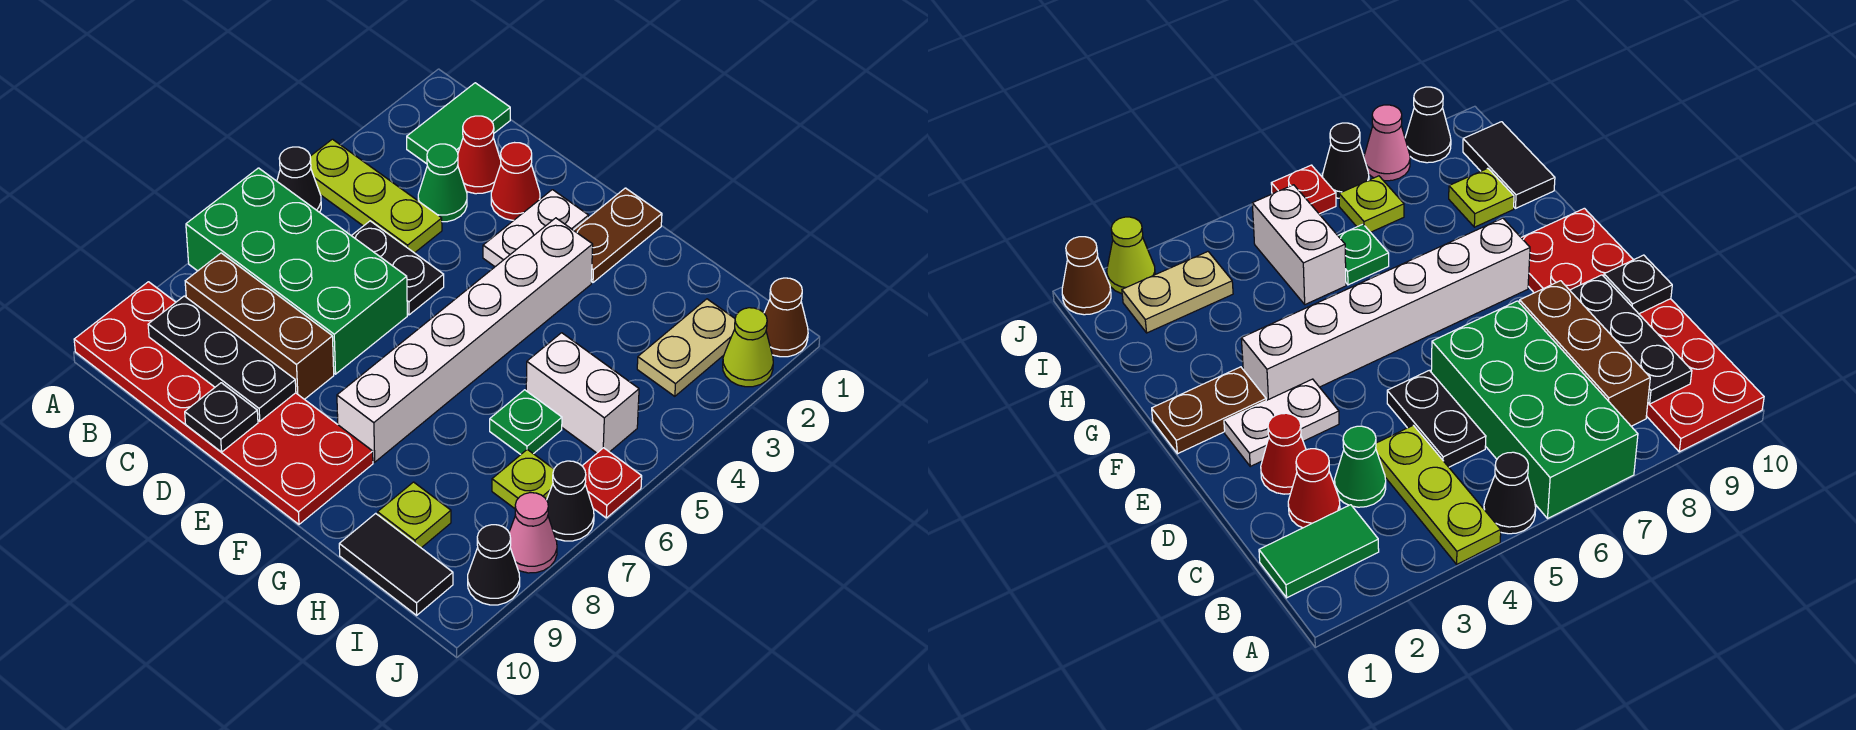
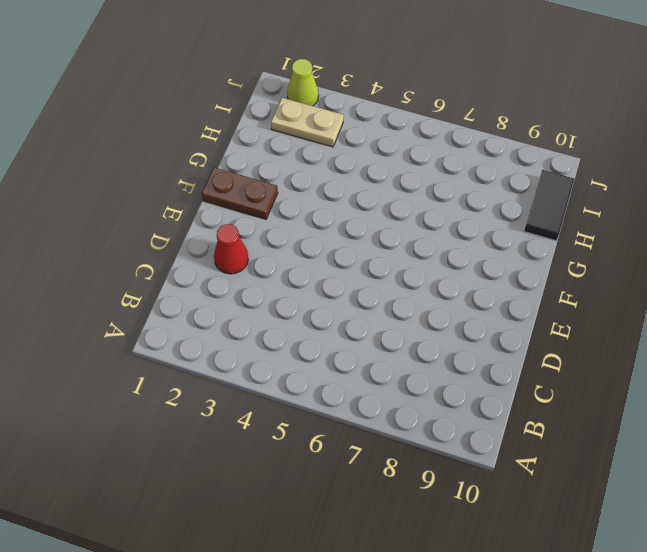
none -> lime plate A4:C4 level 1
none -> black cone A5 level 1
none -> green brick A6:D7 level 1

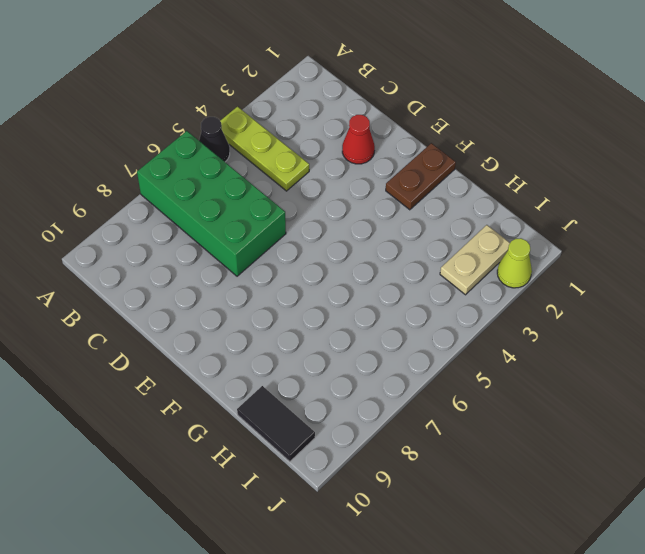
none -> red plate A9:F10 level 1
none -> green tile B1:B2 level 1
none -> brown brick B8:D8 level 1

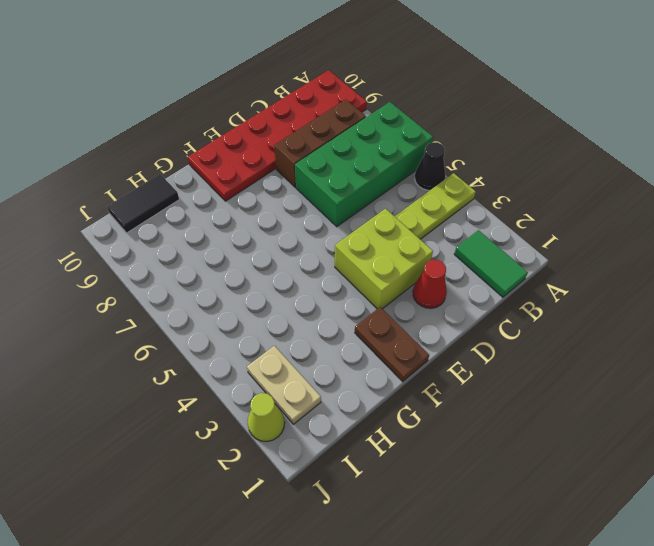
lime brick D3:E4 level 1 -> white plate E2:E3 level 1
none -> red cone C2 level 1
none -> green cone C3 level 1
none -> black plate C5:D5 level 1

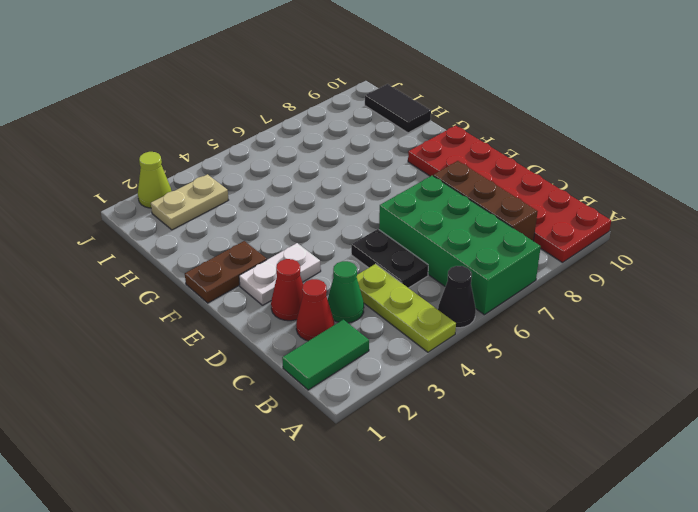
none -> white brick F3:F8 level 1
none -> white brick H5:I5 level 1
none -> green plate H6 level 1

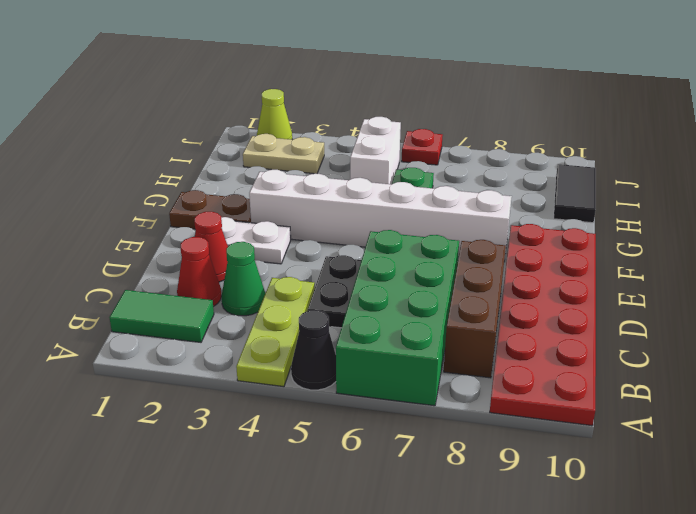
none -> lime plate H9 level 1
none -> lime plate I7 level 1
none -> brown cone J1 level 1

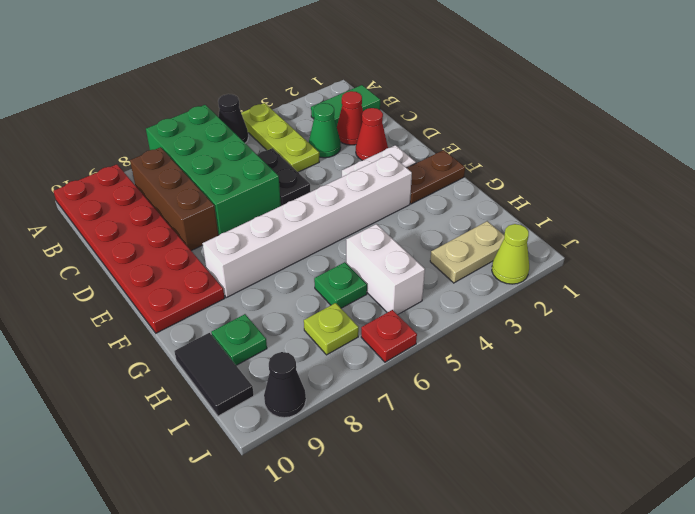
green plate H9 level 1 -> lime plate H9 level 1
none -> brown cone J1 level 1
none -> black cone J7 level 1
none -> pink cone J8 level 1

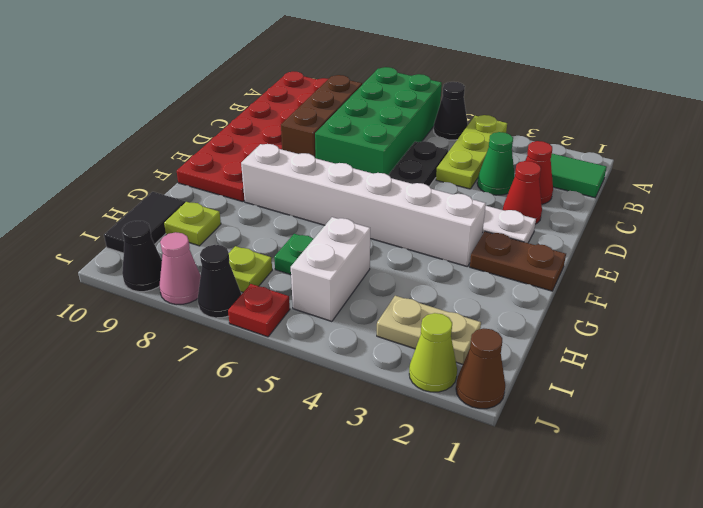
none -> black plate B9:D9 level 2
none -> black plate D10 level 2

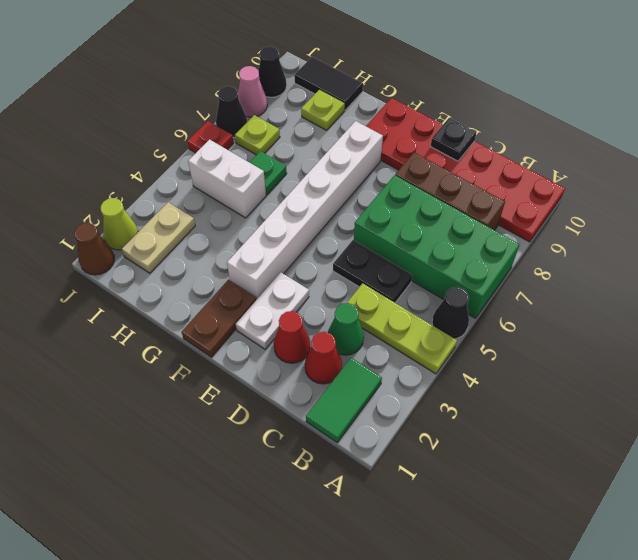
none -> black plate B9:D9 level 2

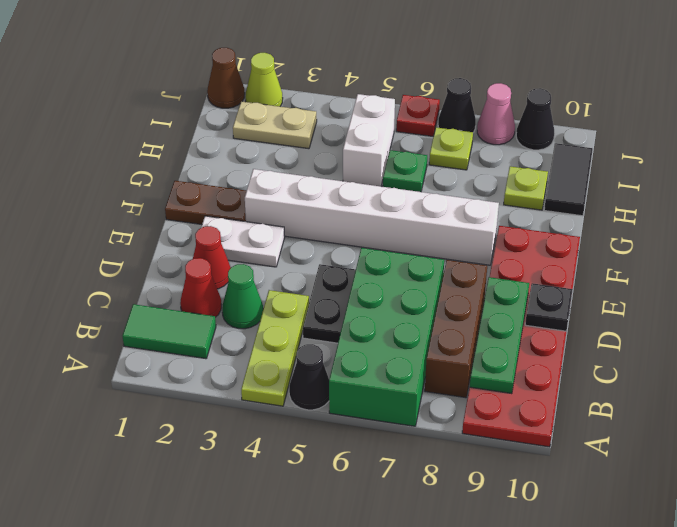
green plate B9:D9 level 2 -> black plate B9:D9 level 2

